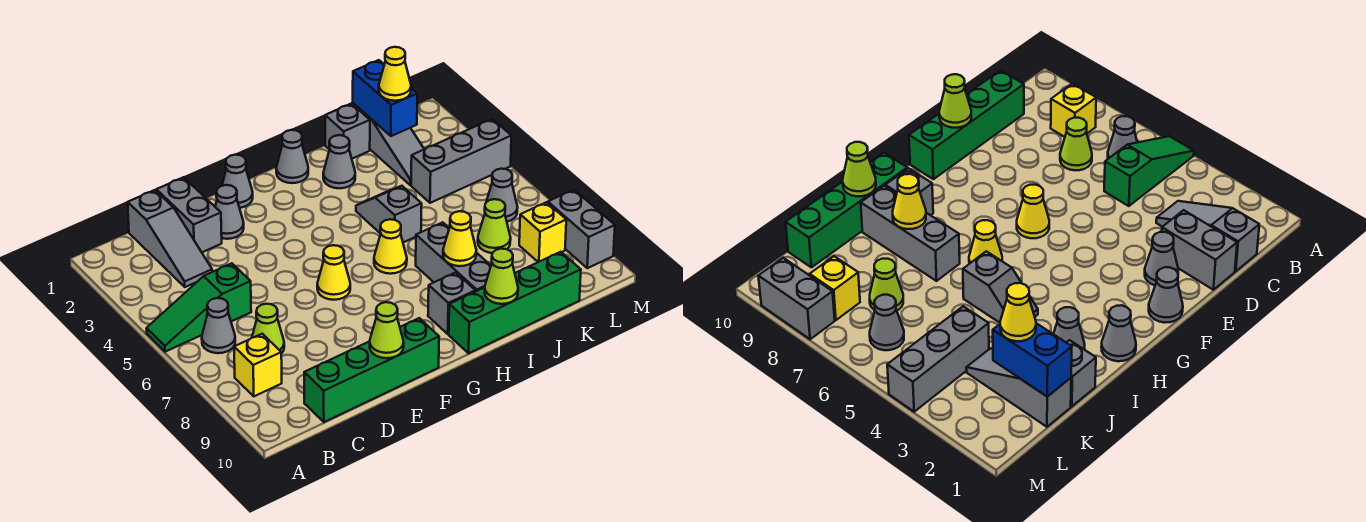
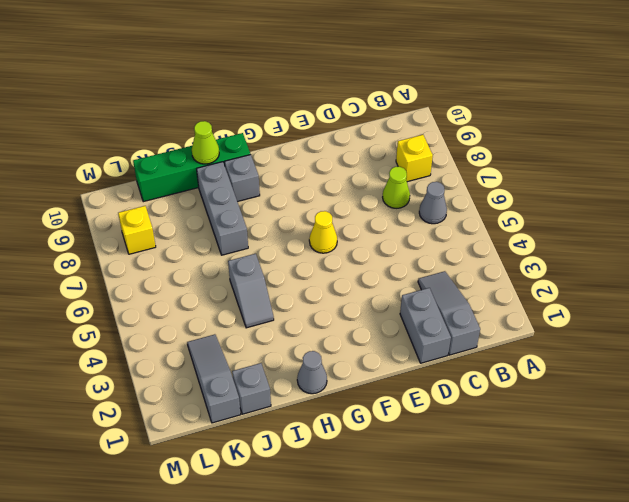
none -> green slope A5:C5 level 1 top C
none -> green brick C10:F10 level 1
none -> grey cone E2 level 1

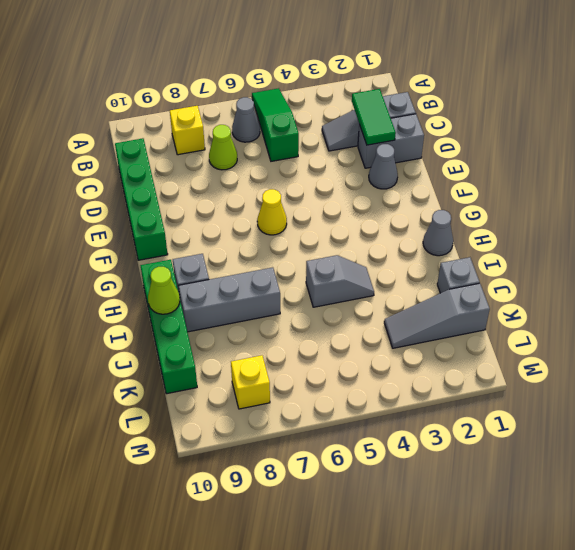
green tile C2:D2 level 2 -> none
none -> grey cone F1 level 1
none -> yellow cone H6 level 1
none -> grey cone I2 level 1

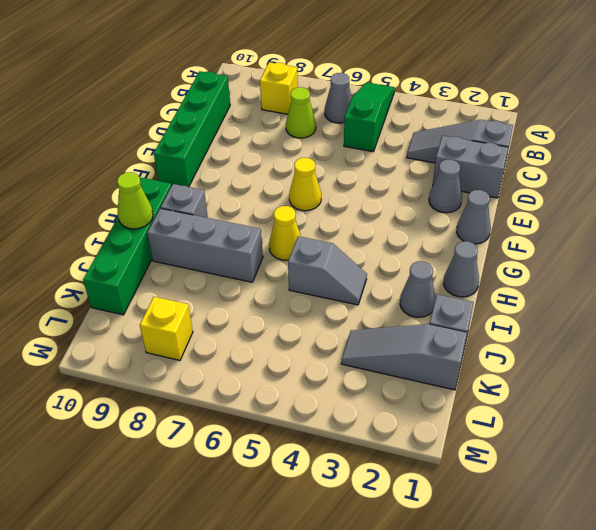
none -> grey brick K4:M4 level 1
none -> lime cone K7 level 1
none -> grey cone L6 level 1

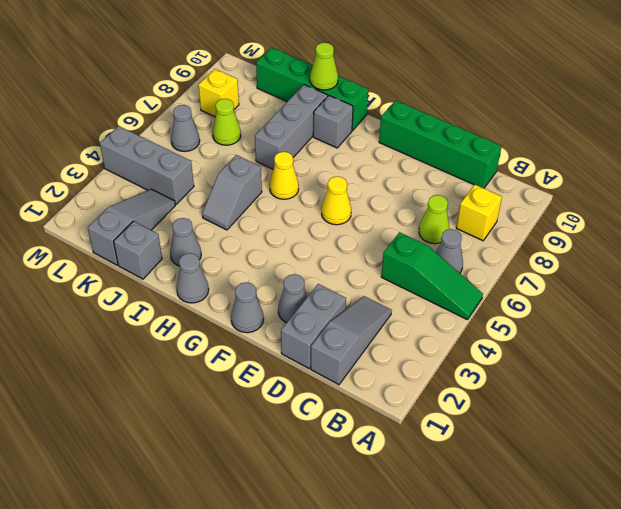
none -> grey brick M8:M9 level 1
none -> lime cone E10 level 2
none -> yellow cone I8 level 2

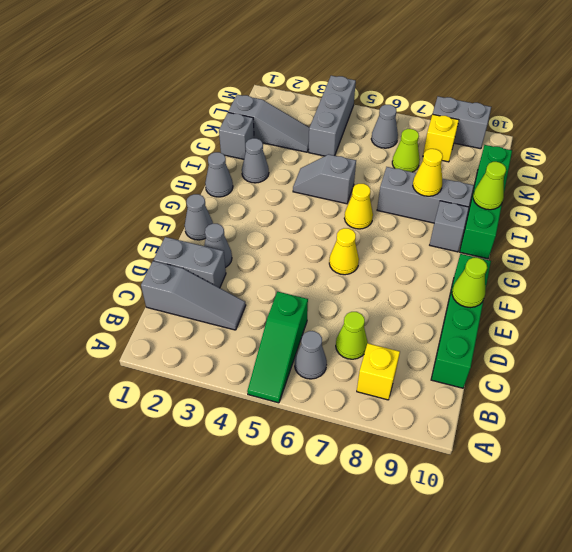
none -> blue brick K1:K2 level 2
none -> yellow cone K2 level 3

